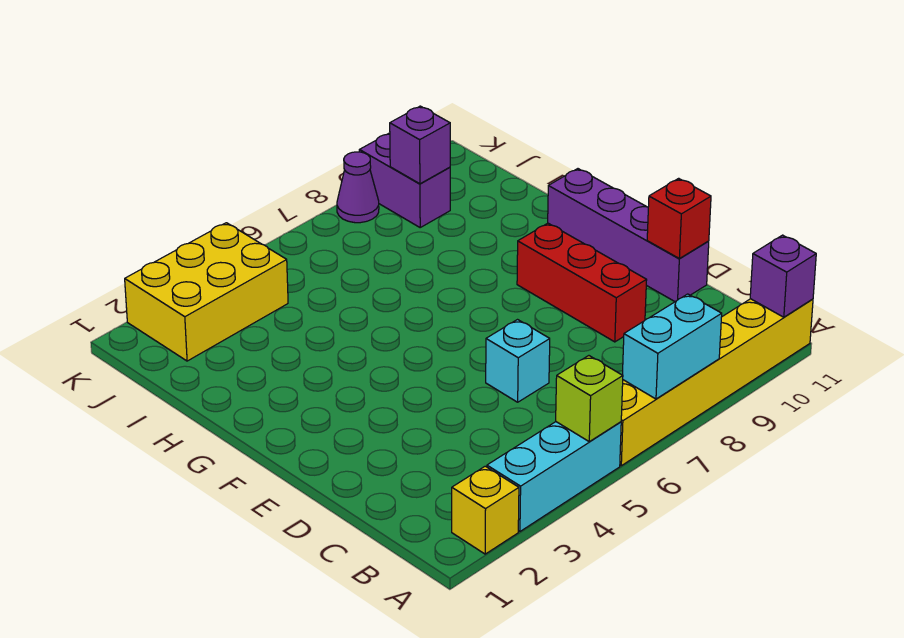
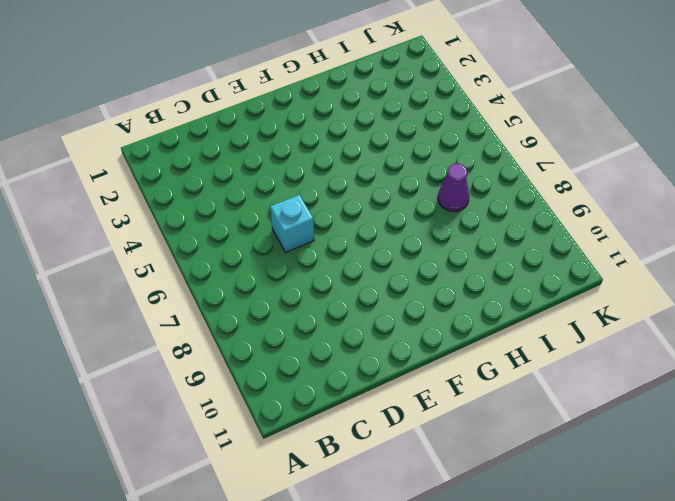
purple cone I7 level 1 -> purple cone K8 level 1
none -> yellow brick A2 level 1
none -> cyan brick A3:A5 level 1
none -> yellow brick A6:A11 level 1

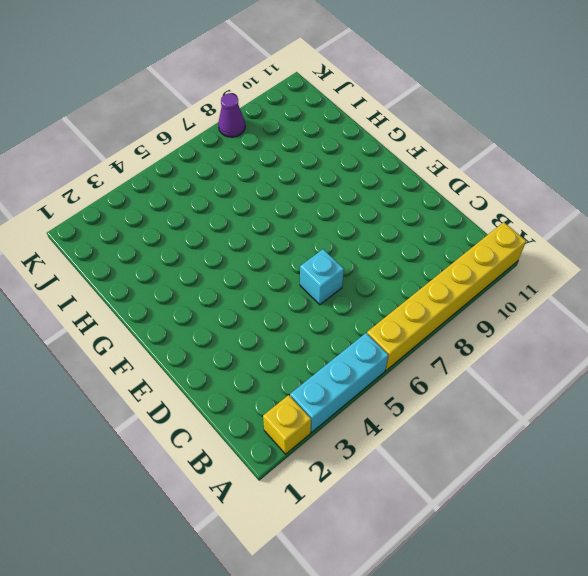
none -> red brick D9:F9 level 1
none -> purple brick D11:G11 level 1
none -> yellow brick J2:K4 level 1

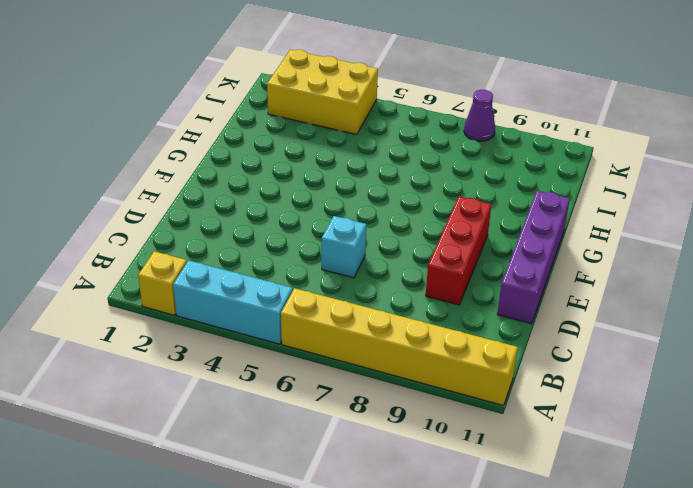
none -> purple brick J9:K9 level 1
none -> lime brick A5 level 2
none -> cyan brick A7:A8 level 2

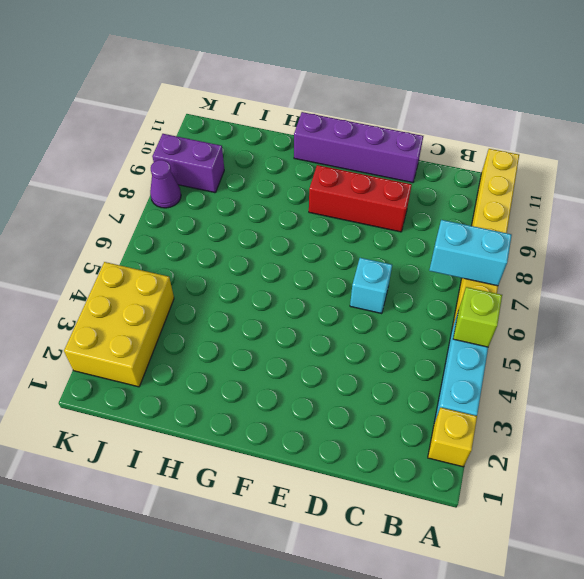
cyan brick A7:B7 level 2 -> cyan brick A7:A8 level 2
none -> purple brick A11 level 2
none -> red brick D11 level 2
none -> purple brick J9 level 2

